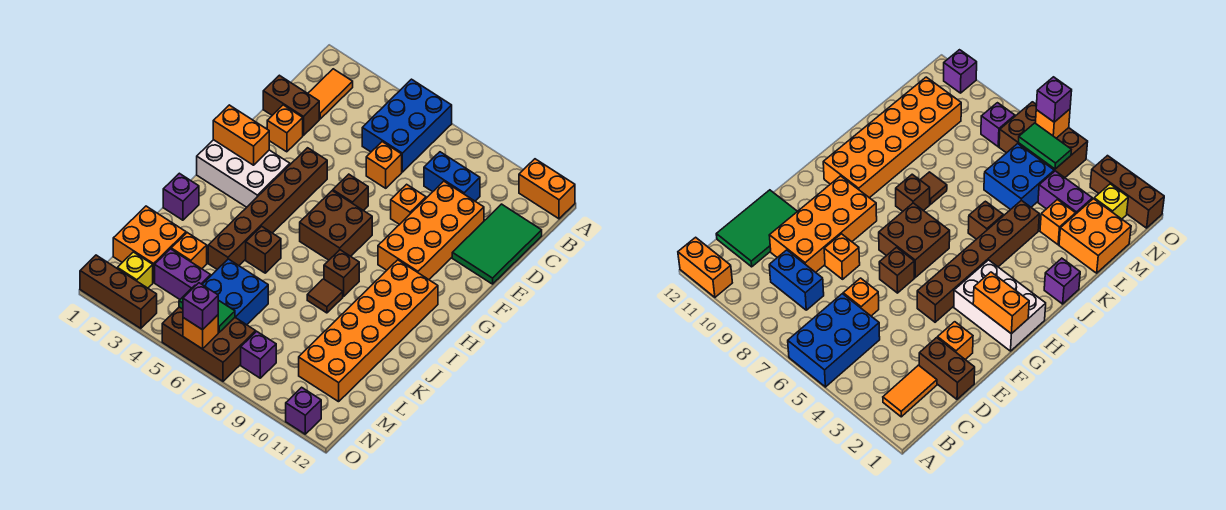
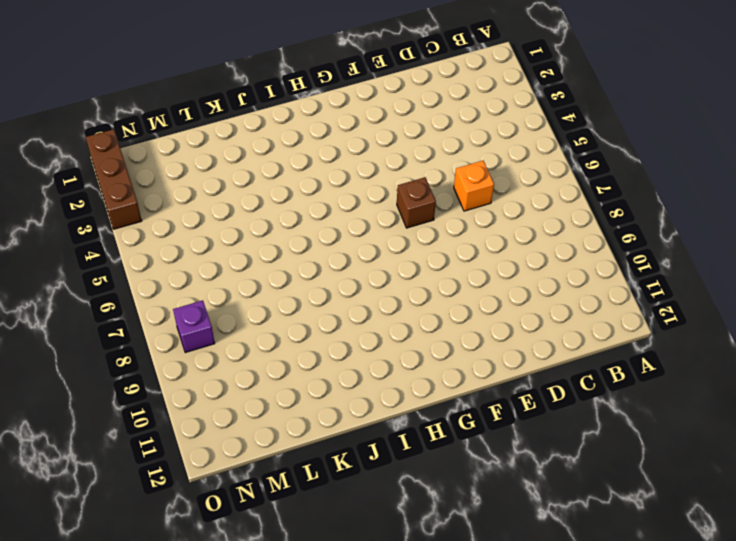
none -> blue brick A5:C6 level 1
none -> orange brick A11:A12 level 1
none -> orange tile B2:C2 level 1
none -> blue brick C8:C9 level 1

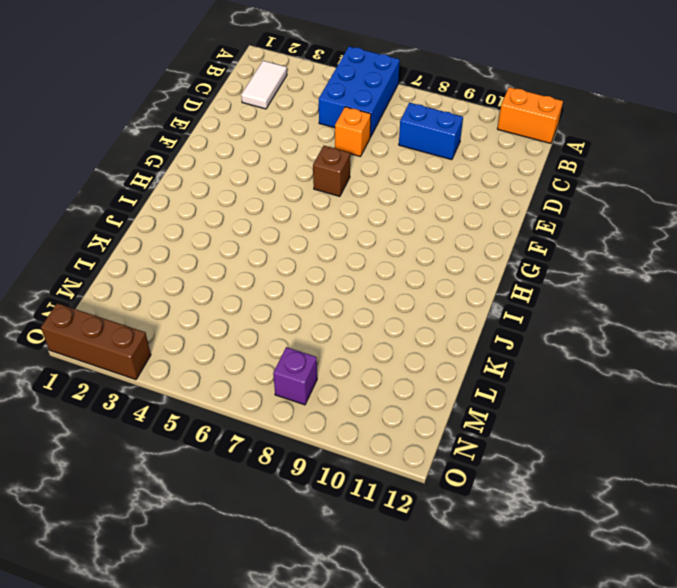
white tile B2:C2 level 1 -> orange tile B2:C2 level 1
none -> green tile C11:E12 level 1
none -> brown brick D1:D2 level 1
none -> orange brick D9:G10 level 1
none -> orange brick E2 level 1

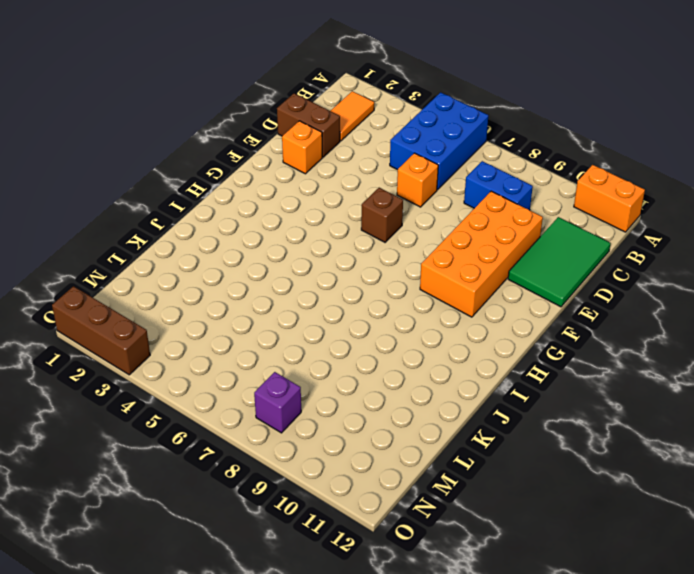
none -> orange brick E8 level 1
none -> brown brick F4:K4 level 1
none -> white brick G1:H3 level 1
none -> brown brick G6:H7 level 1

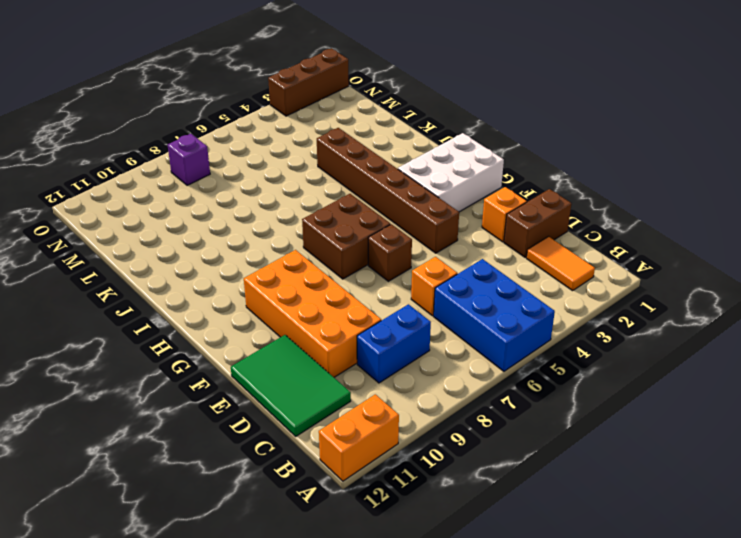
none -> orange brick E8 level 1
none -> orange brick H10:M11 level 1
none -> brown brick I8 level 1
none -> purple brick J1 level 1

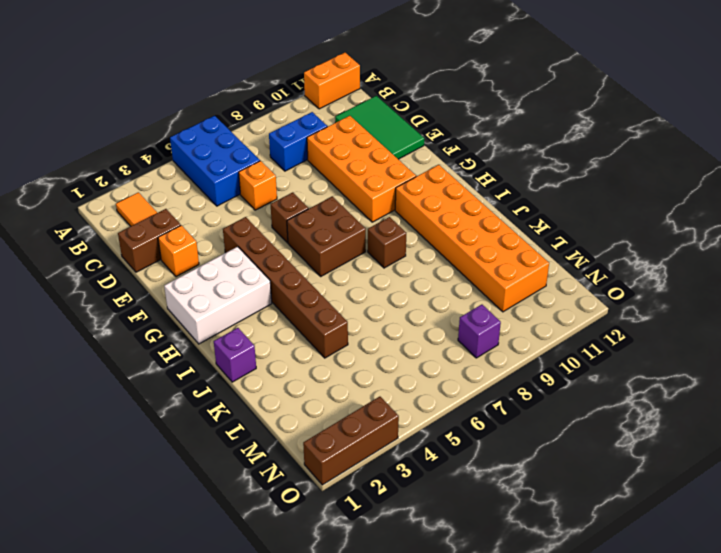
none -> orange brick E8 level 1
none -> brown brick J5 level 1
none -> brown tile J8 level 1
none -> orange brick L1:M2 level 1

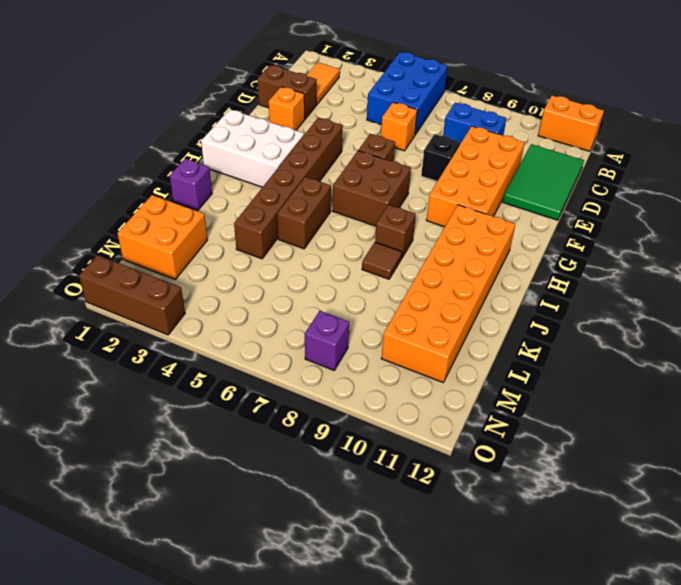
black brick E8 level 1 -> orange brick E8 level 1
brown brick I5:J5 level 1 -> brown brick J5 level 1
none -> orange brick L3 level 1
none -> blue brick L5:M6 level 1
none -> purple brick M3:M4 level 1
none -> yellow brick N2 level 1

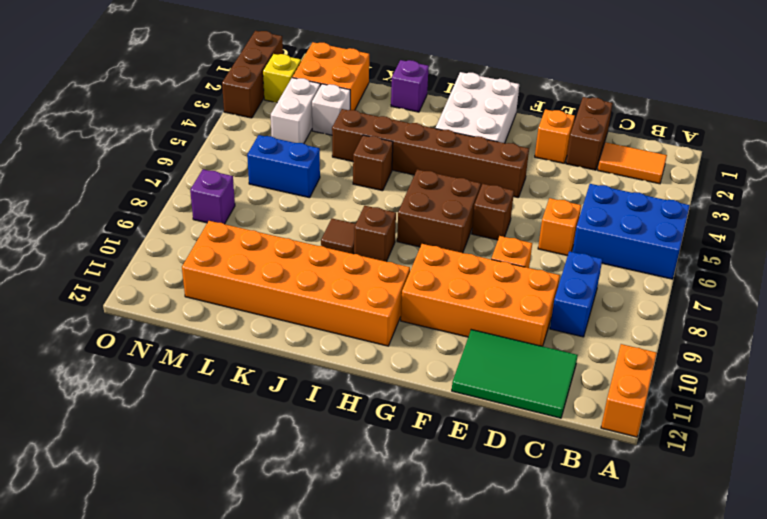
white brick L3 level 1 -> orange brick L3 level 1
blue brick L6:M6 level 1 -> blue brick L5:M6 level 1
white brick M3:M4 level 1 -> purple brick M3:M4 level 1
none -> brown brick N5:O7 level 1
none -> purple brick O11 level 1
none -> orange brick G1:G2 level 2
none -> green tile N5:N6 level 2

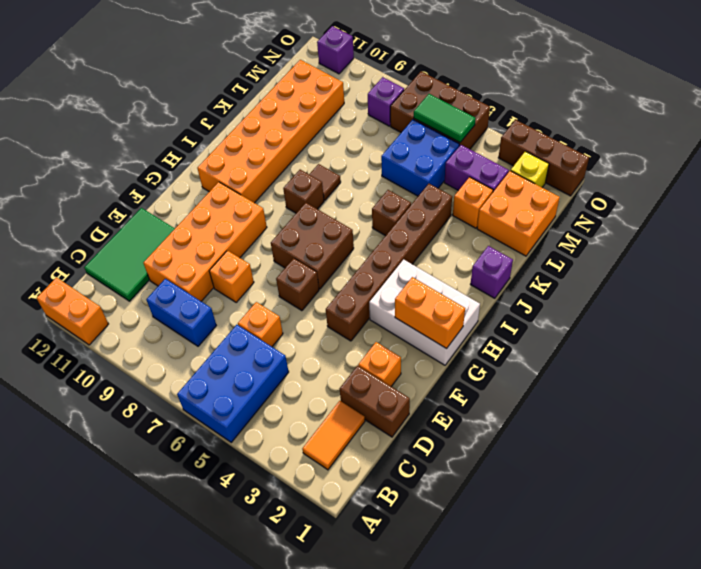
none -> orange brick O6 level 2
none -> purple brick O6 level 3

